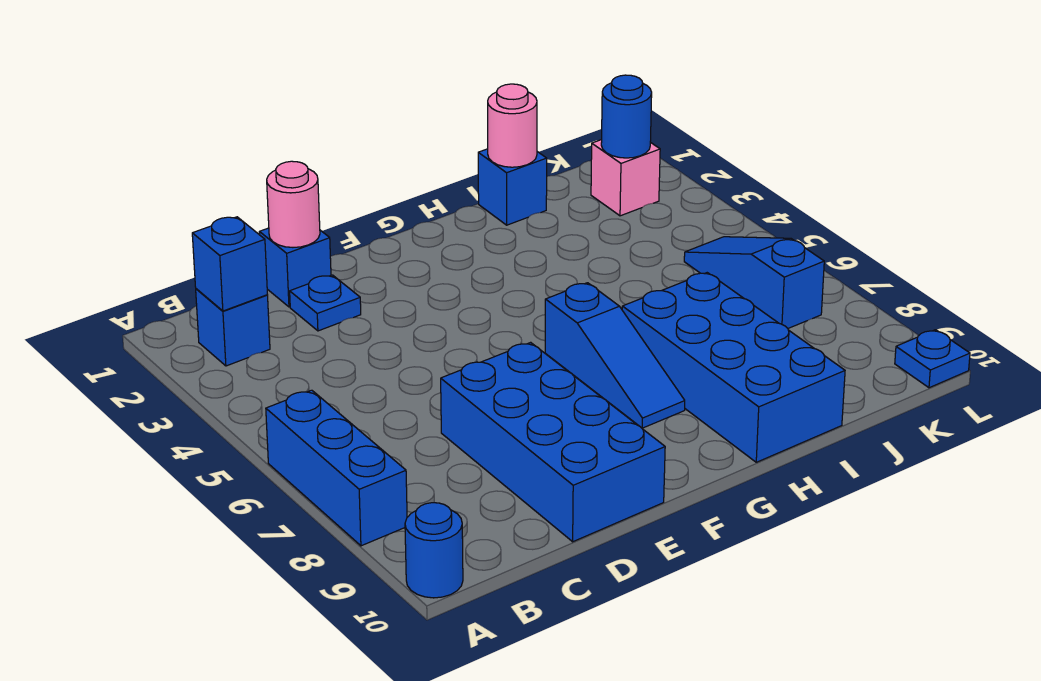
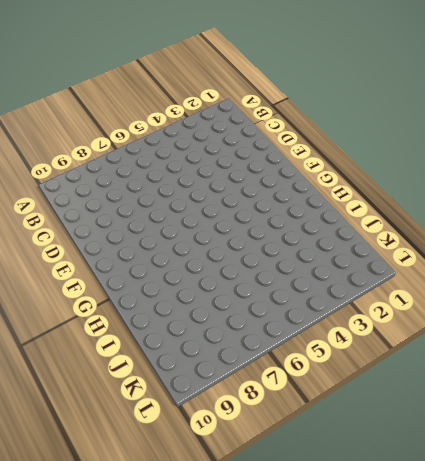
none -> blue brick A6:A8 level 1
none -> blue round brick A10 level 1
none -> blue brick B2 level 1

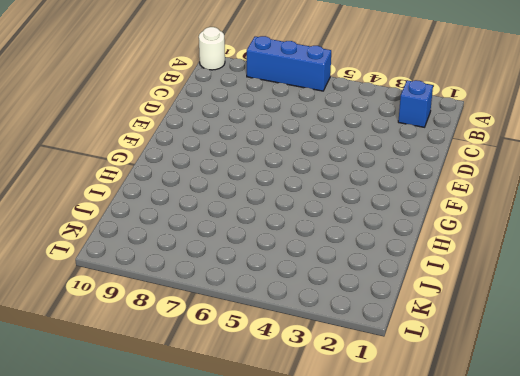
white round brick A10 level 1 -> blue round brick A10 level 1
none -> blue brick D1 level 1
none -> blue plate D2 level 1
none -> blue brick D7:E10 level 1

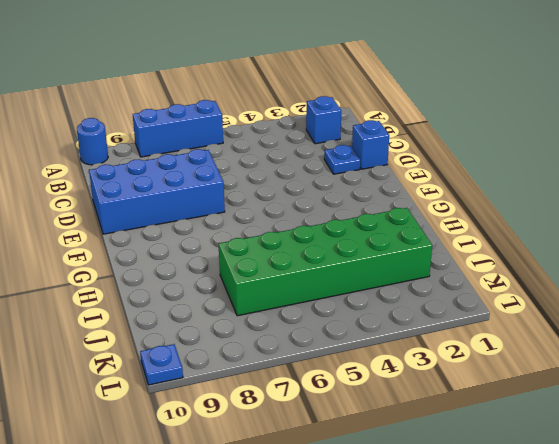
green brick I2:J7 level 1 -> blue brick H7:I10 level 1
none -> blue slope G6:G8 level 1 top 6
none -> blue brick I1 level 1
none -> pink brick K2 level 1

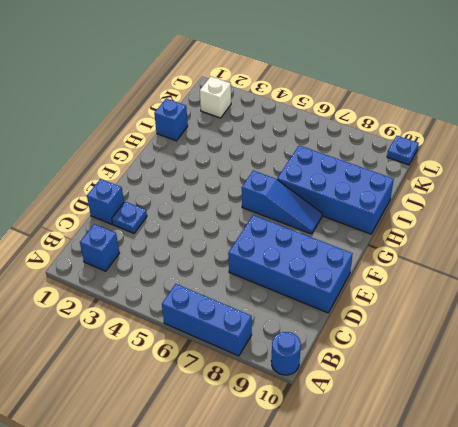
white brick K2 level 1 -> pink brick K2 level 1
none -> blue slope K5:K7 level 1 top 7
none -> blue brick B2 level 2
none -> pink round brick D1 level 2

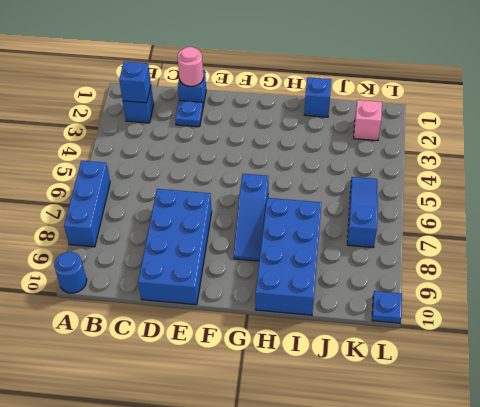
none -> pink round brick I1 level 2
none -> blue round brick K2 level 2

